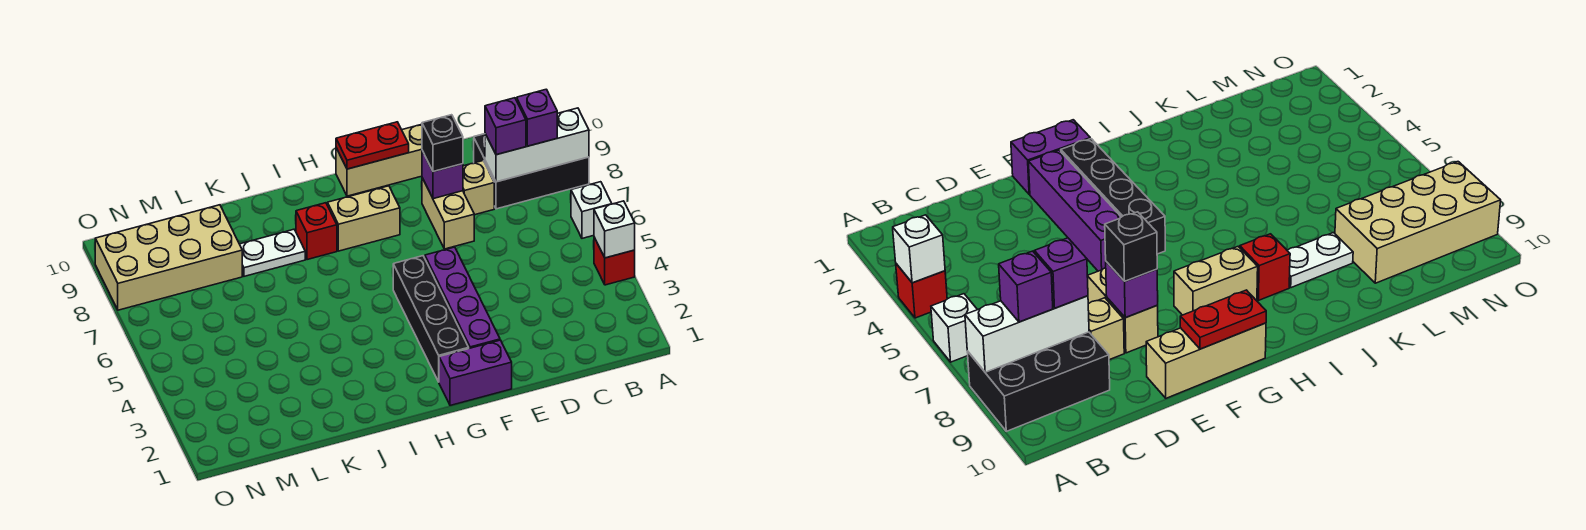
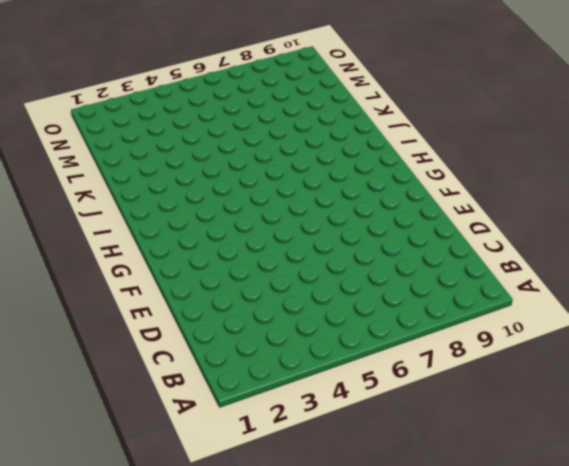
none -> red brick A4 level 1
none -> white brick A6 level 1
none -> black brick A8:C9 level 1

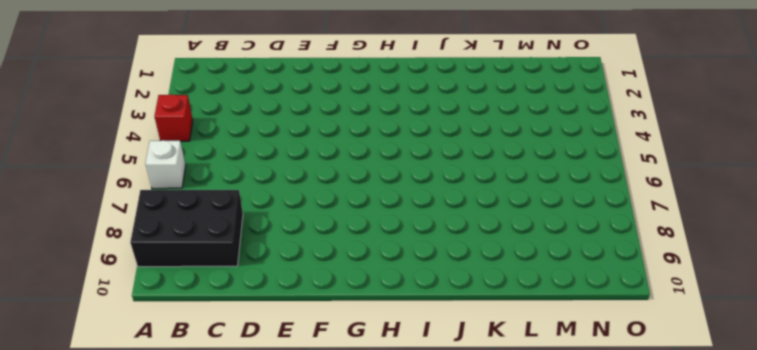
none -> tan brick D8 level 1
none -> tan brick E7:E8 level 1
none -> tan brick E10:G10 level 1

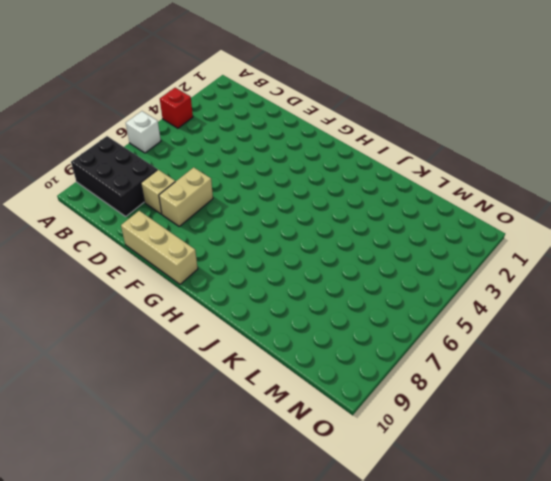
none -> purple brick F1:G1 level 1
none -> purple brick F2:F5 level 1
none -> black brick G2:G5 level 1

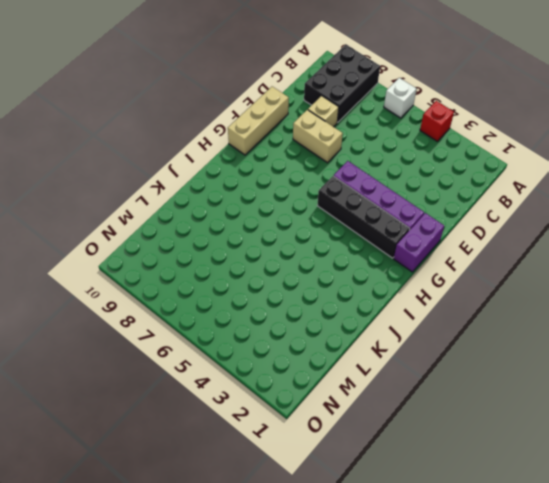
none -> tan brick G8:H8 level 1
none -> red brick I8 level 1
none -> white plate J8:K8 level 1

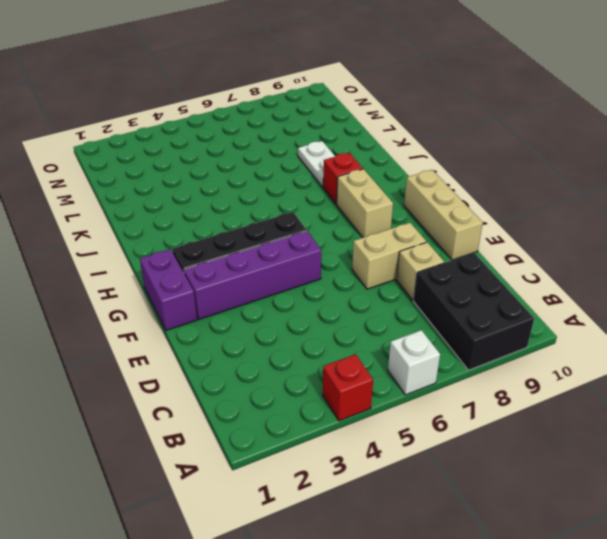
none -> tan brick L8:O9 level 1
none -> white brick A4 level 2
none -> white brick A8:C8 level 2

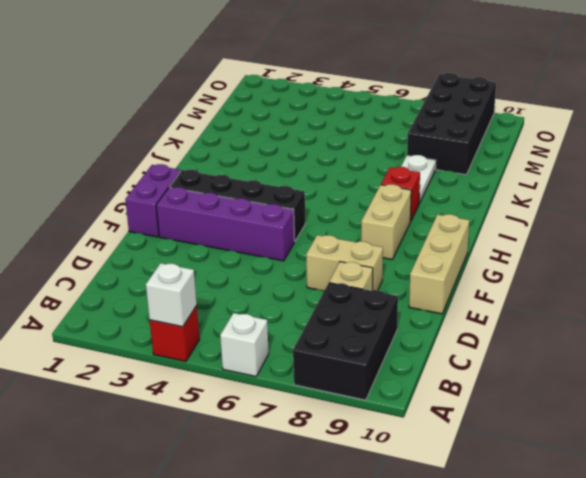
black brick L8:O9 level 1 -> tan brick L8:O9 level 1
none -> white brick A8:C8 level 2
none -> purple brick E8 level 2
none -> red plate F10:G10 level 2

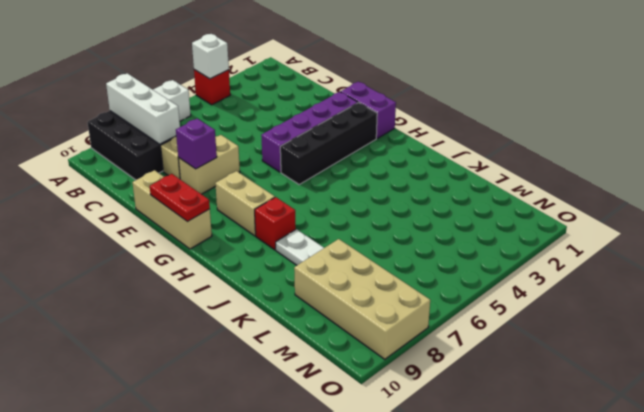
none -> purple brick B8 level 3
none -> purple brick C8 level 3
none -> black brick E8 level 3

